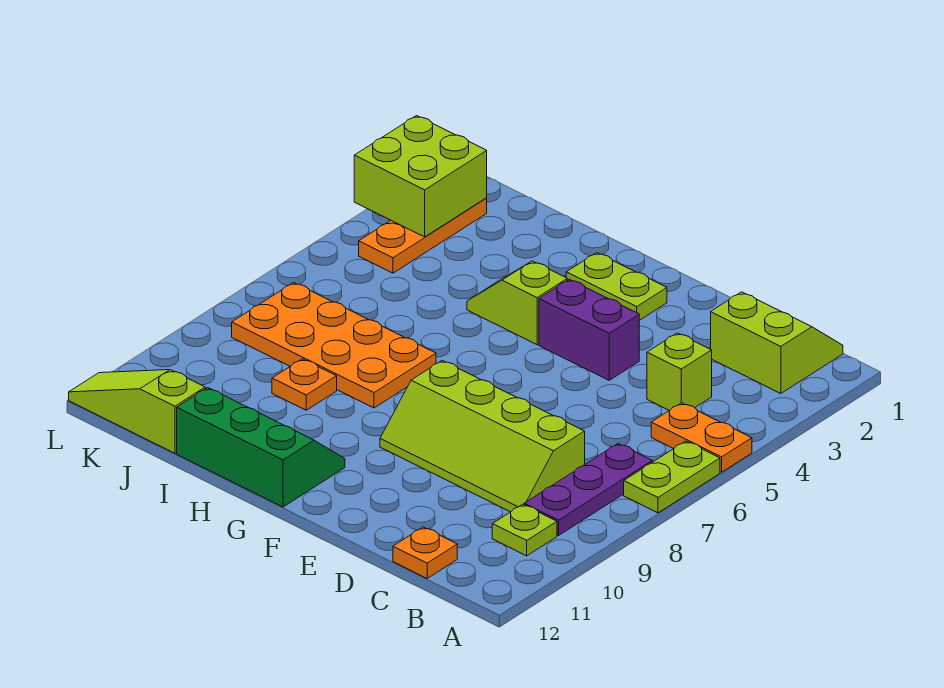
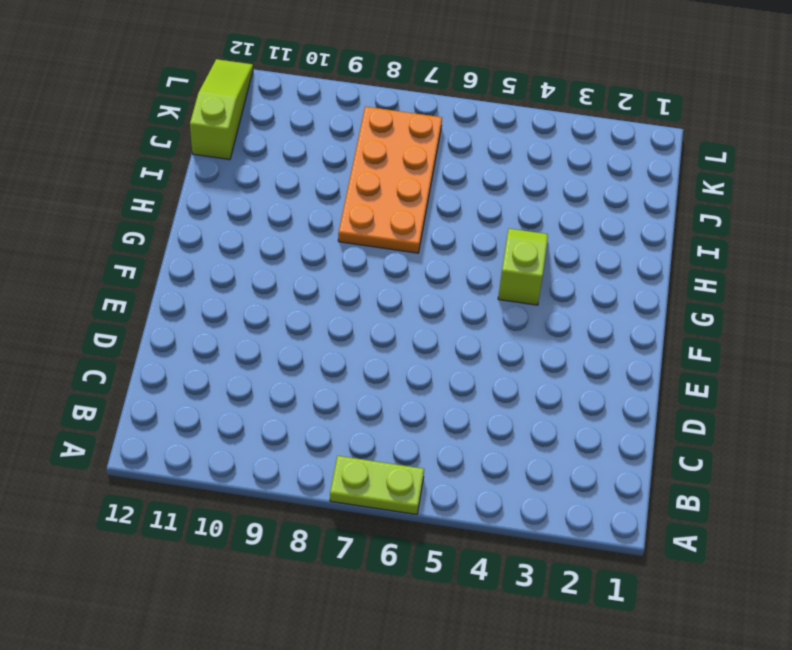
none -> orange plate A5:B5 level 1
none -> lime slope B1:C2 level 1 top 2
none -> purple plate B7:B9 level 1

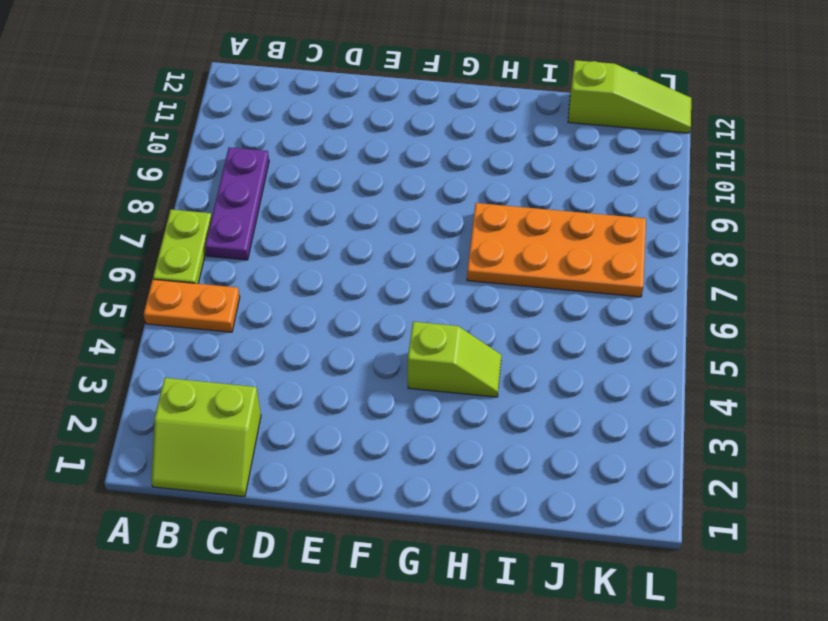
none -> lime plate B10 level 1
none -> lime brick C4 level 1
none -> lime slope C8:F9 level 1 top 8

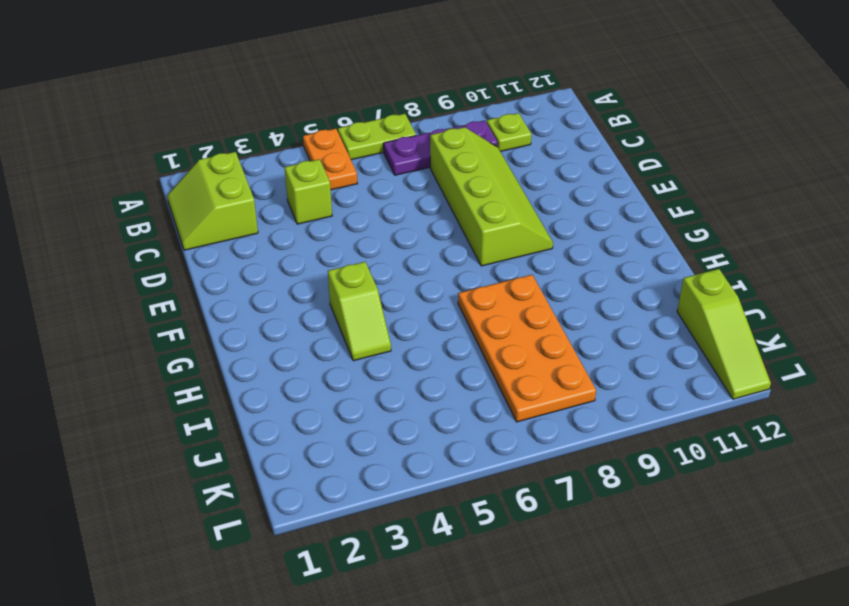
none -> orange plate C12 level 1
none -> purple brick E4:F4 level 1
none -> lime plate F2:G2 level 1

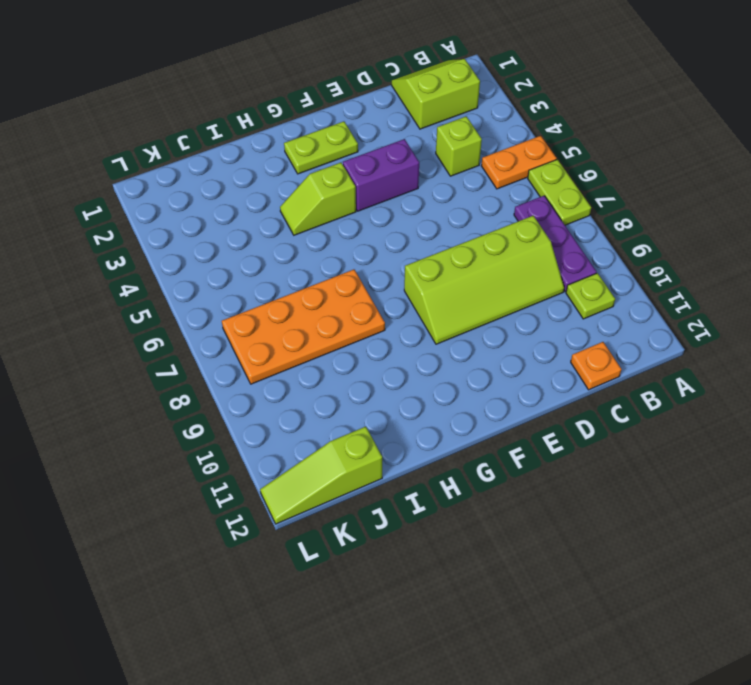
none -> green slope G11:I12 level 1 top 12
none -> orange plate I9 level 1
none -> orange plate K2:K4 level 1

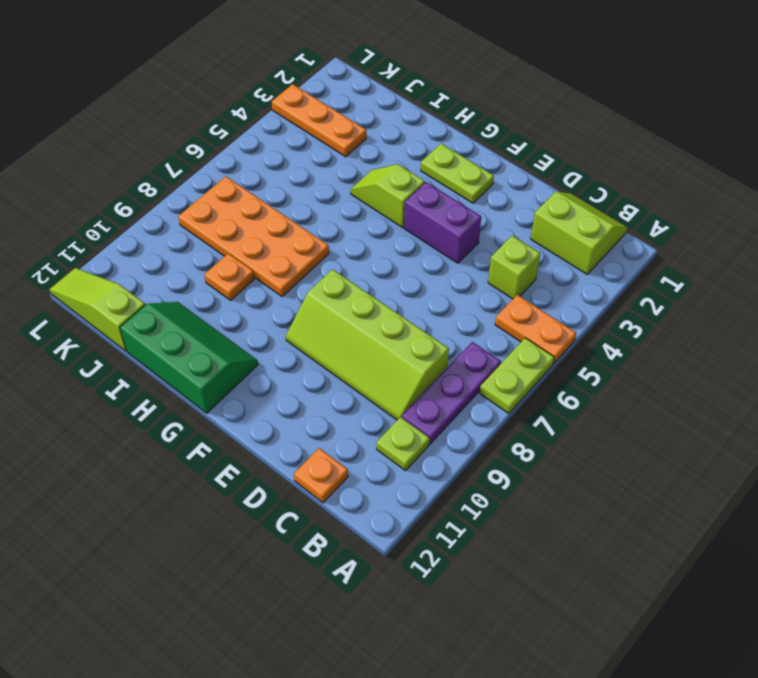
orange plate J3:L3 level 1 -> orange plate K2:K4 level 1
none -> lime brick K2:L3 level 2

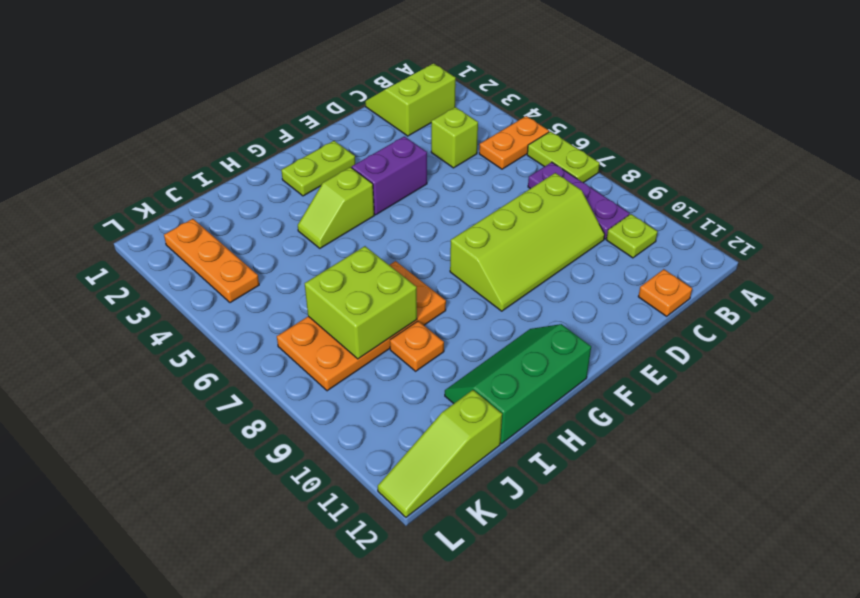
lime brick I7:J8 level 2 -> lime brick K2:L3 level 2

